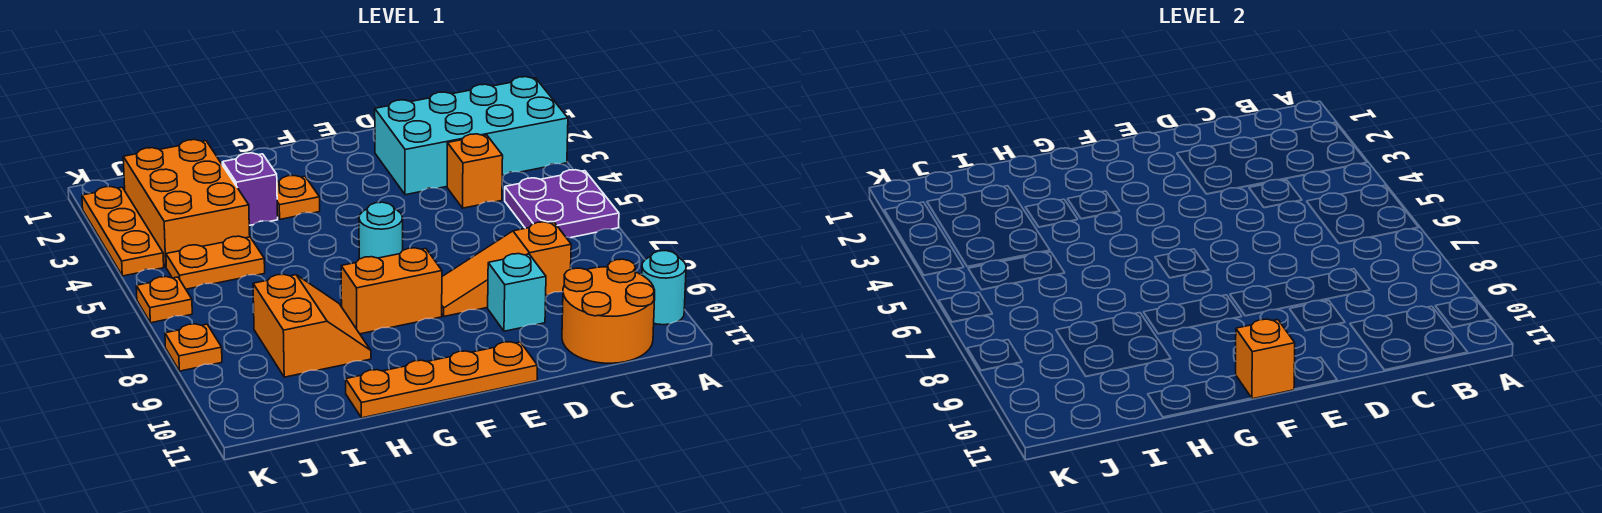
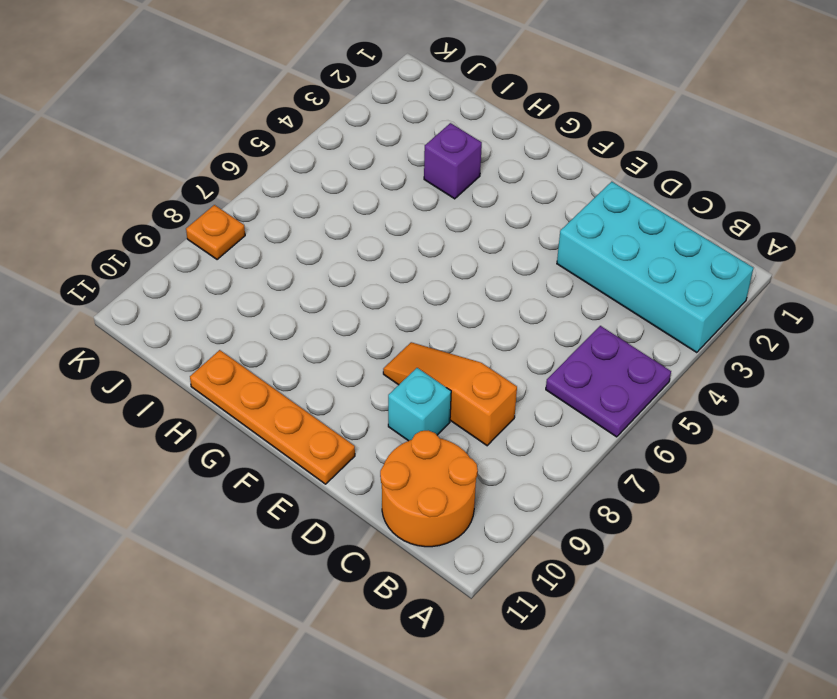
none -> cyan round brick A10 level 1
none -> orange brick C4 level 1
none -> cyan round brick F6 level 1

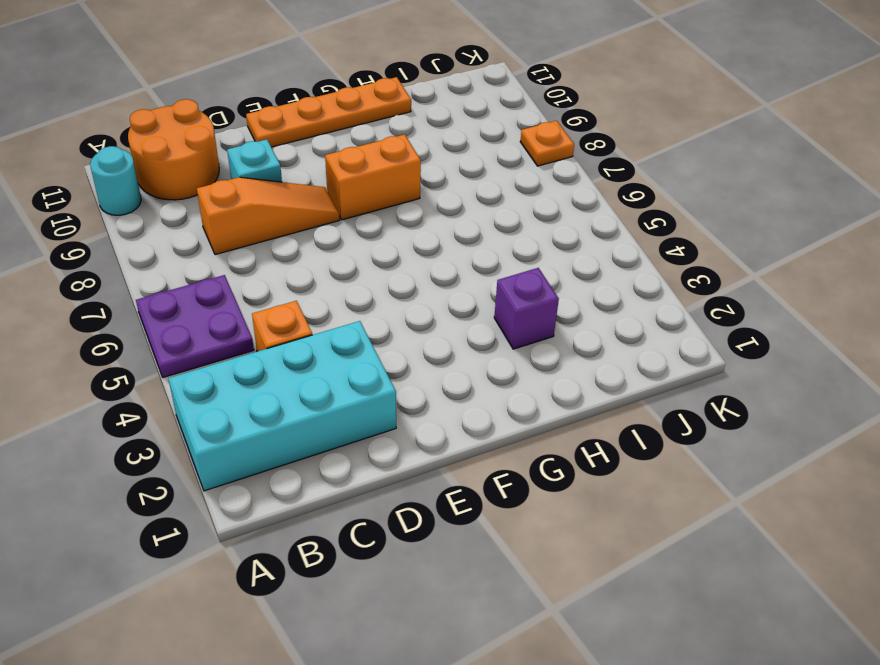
none -> cyan round brick F6 level 1
none -> orange plate G3 level 1
none -> orange slope H8:I9 level 1 top I

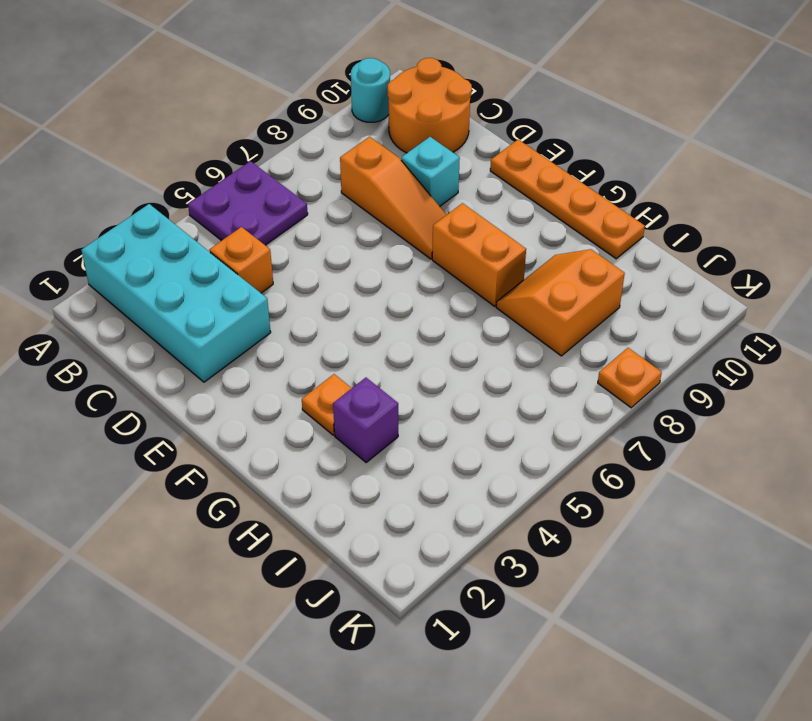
none -> cyan round brick F6 level 1
none -> orange brick I2:J4 level 1
none -> orange plate I5:J5 level 1

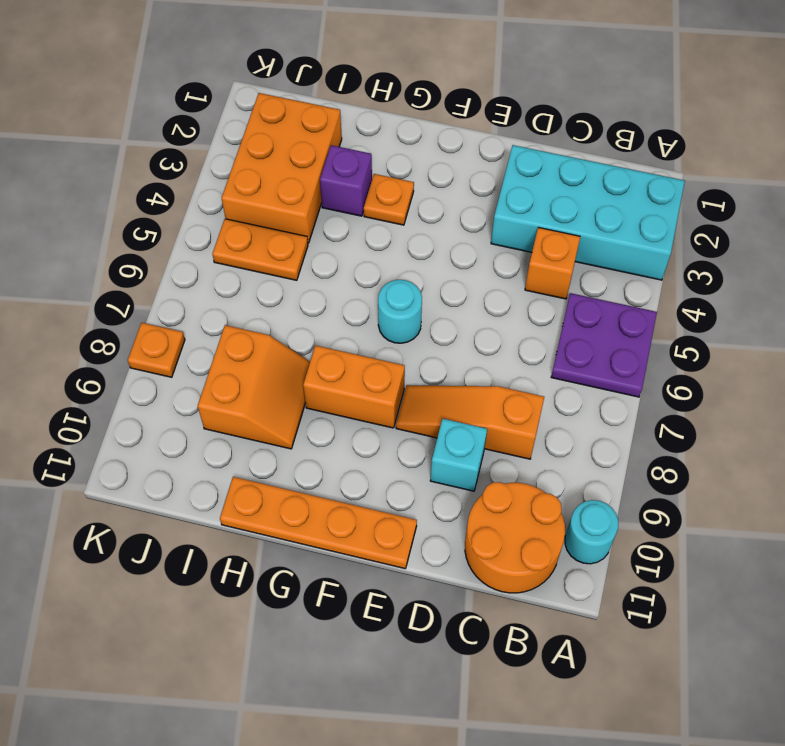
none -> orange plate K2:K4 level 1
none -> orange plate K6 level 1
none -> orange brick F11 level 2

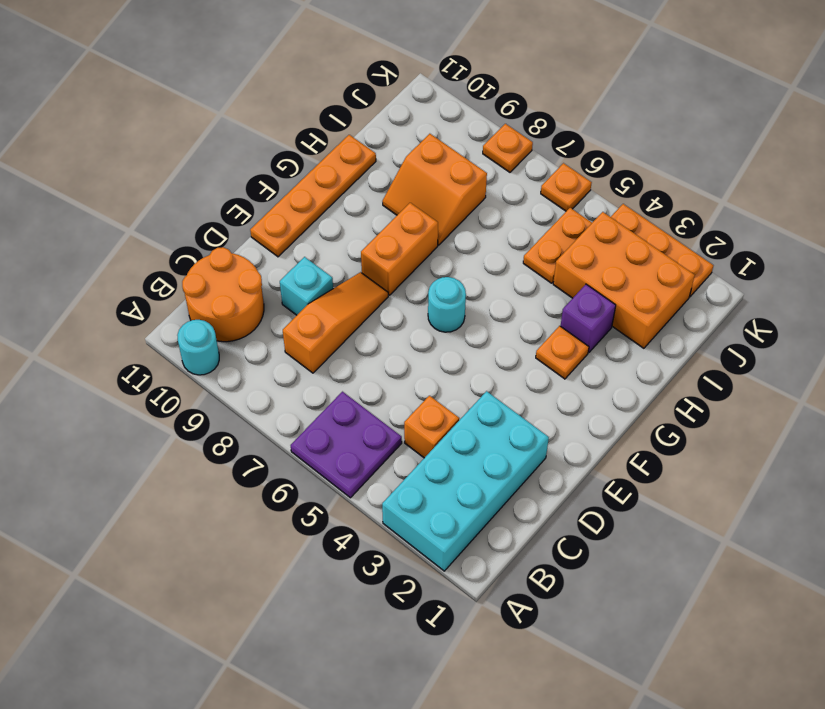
none -> orange brick F11 level 2

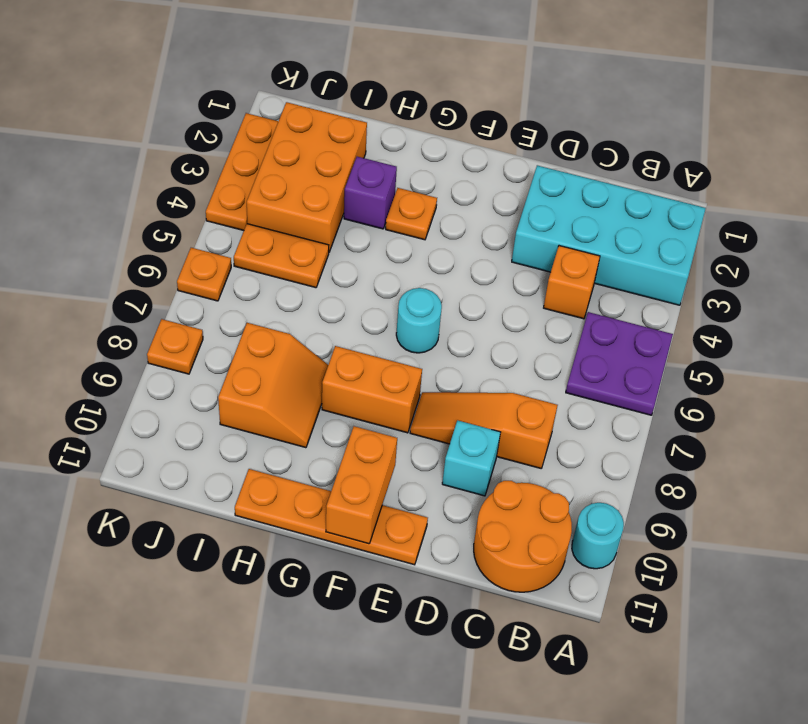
orange brick F10:F11 level 2 -> orange brick F11 level 2

